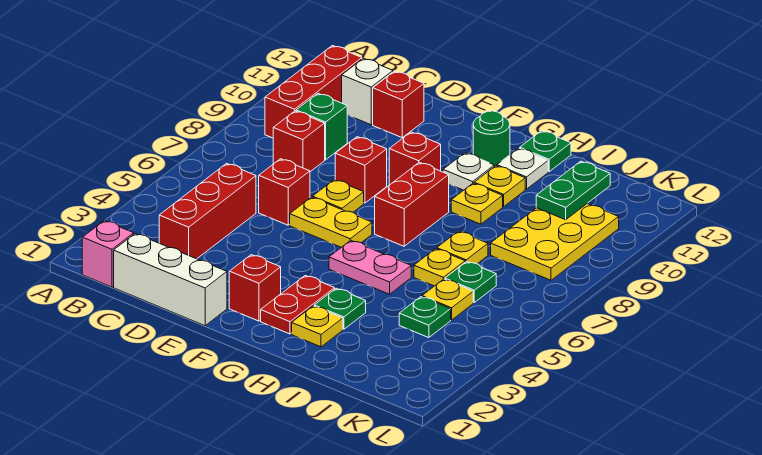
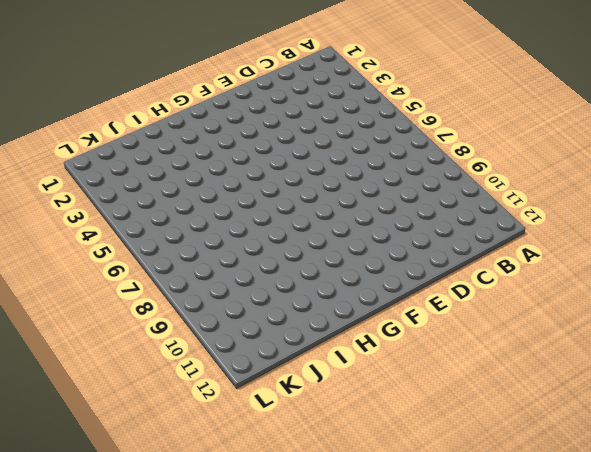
none -> pink brick B1 level 1
none -> red brick B9:B11 level 1
none -> white brick C1:E1 level 1
none -> red brick C3:C5 level 1

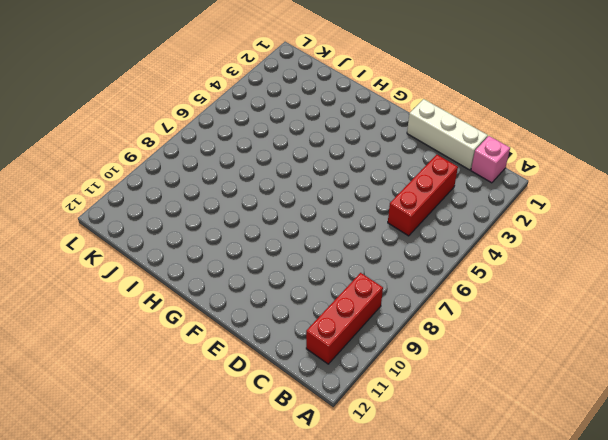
none -> red brick C8 level 1
none -> green brick C9 level 1
none -> white brick C11 level 1
none -> red brick D6 level 1

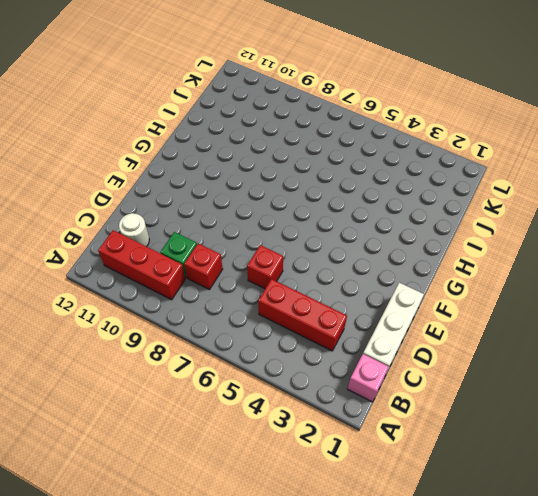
white round brick C11 level 1 -> white brick C11 level 1
none -> red brick D11 level 1
none -> yellow plate E6:F6 level 1
none -> yellow plate E7 level 1
none -> red brick E8 level 1

